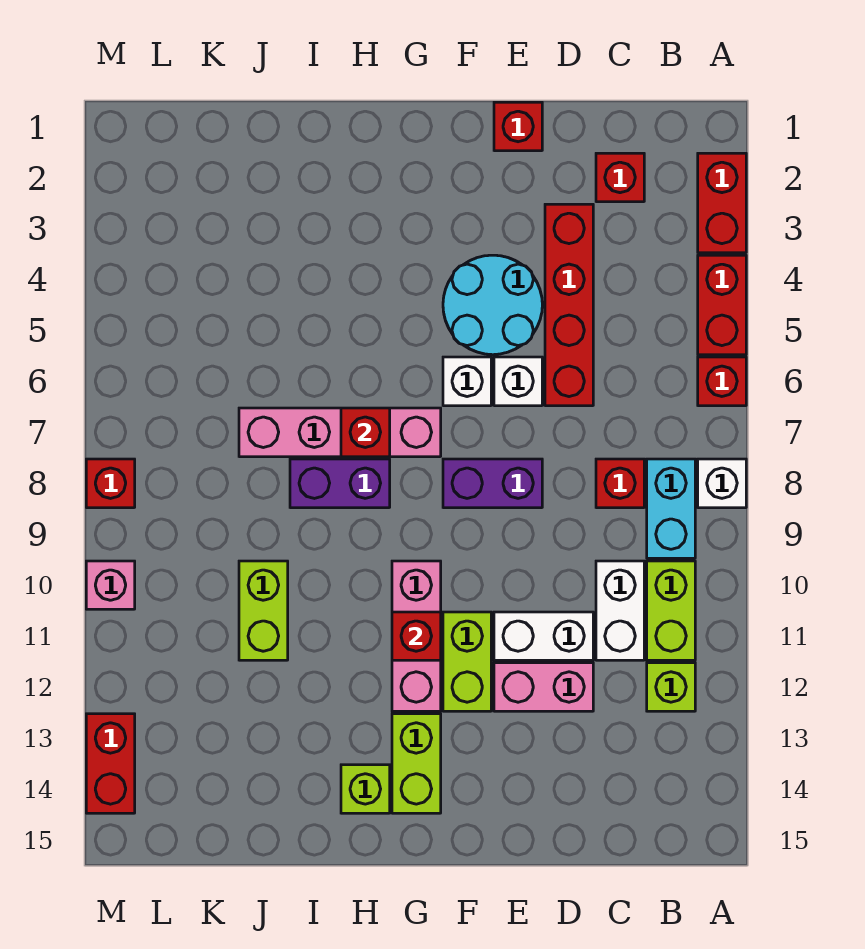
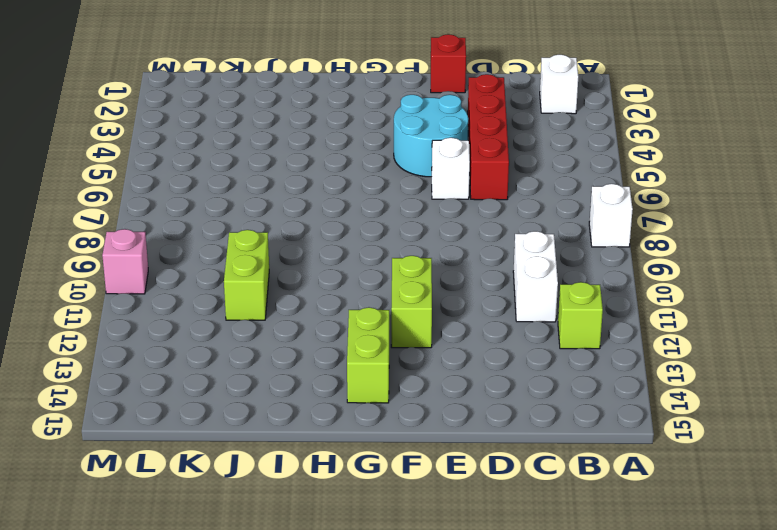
white brick B2 level 1 -> white brick F6 level 1
none -> red brick A2:A3 level 1
none -> red brick A4:A5 level 1
none -> red brick A6 level 1
none -> cyan brick B8:B9 level 1

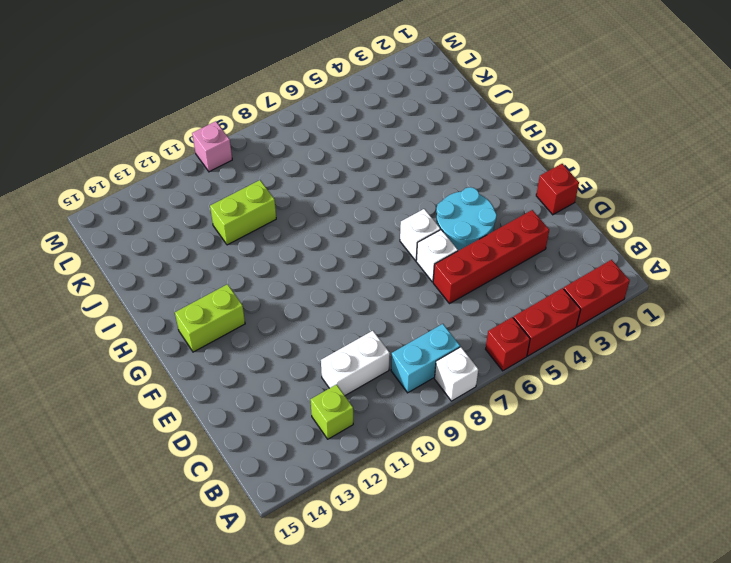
none -> lime brick B10:B11 level 1
none -> red brick C2 level 1
none -> red brick C8 level 1
none -> white brick D11:E11 level 1

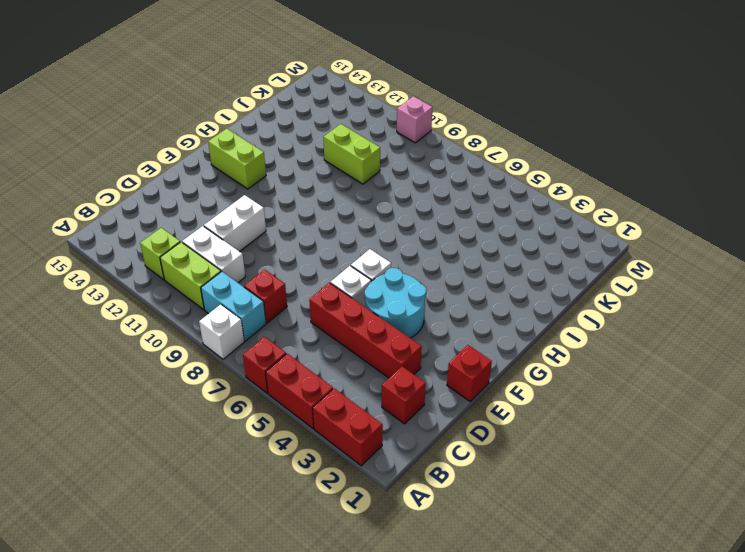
none -> pink brick D12:E12 level 1
none -> purple brick E8:F8 level 1
none -> lime brick F11:F12 level 1
none -> pink brick G7:J7 level 1

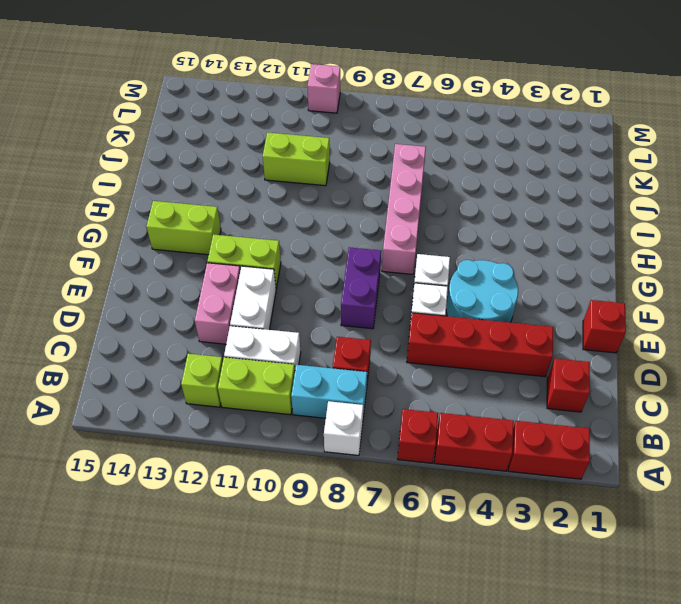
none -> pink brick G10:G12 level 1
none -> purple brick H8:I8 level 1
none -> lime brick H14 level 1
none -> red brick M8 level 1

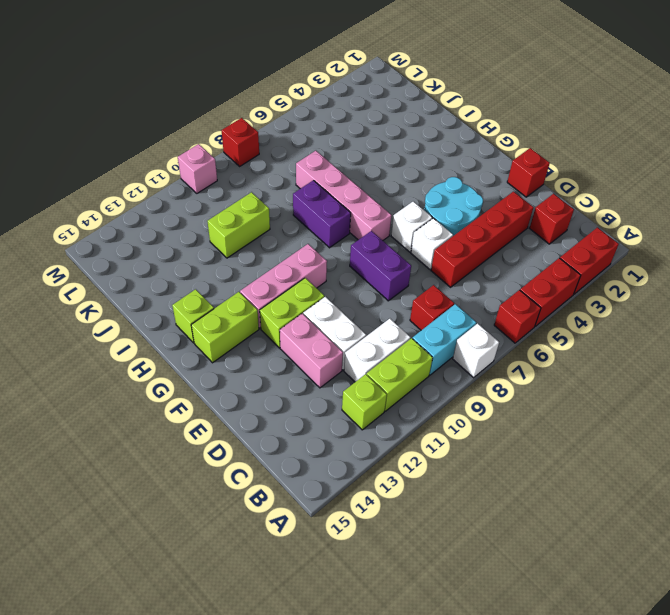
none -> red brick M13:M14 level 1
none -> red brick G11 level 2
none -> red brick H7 level 2

